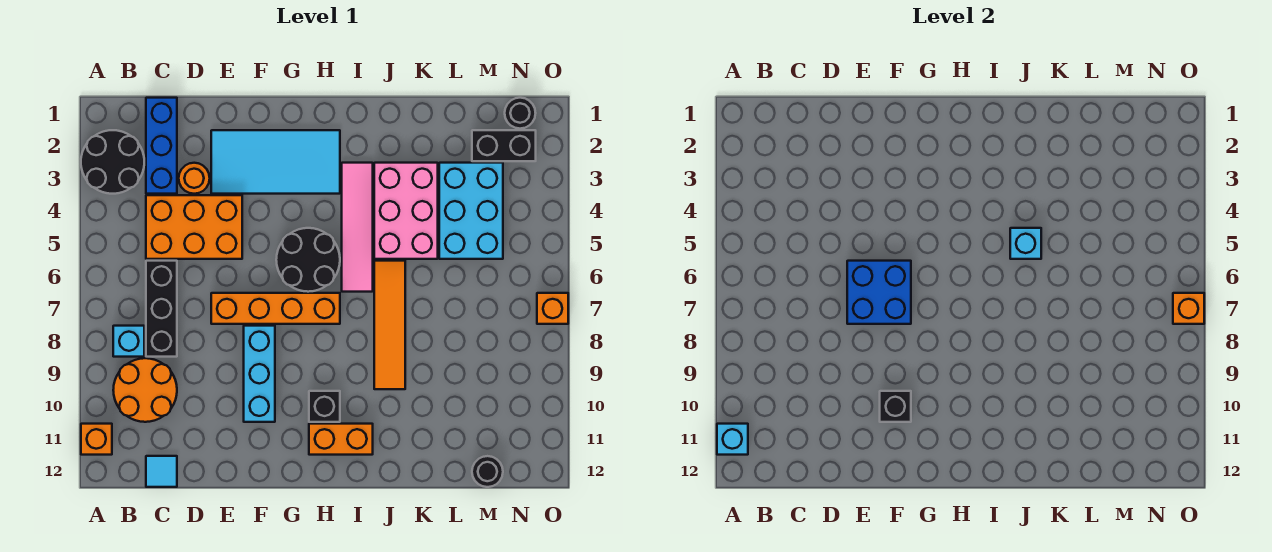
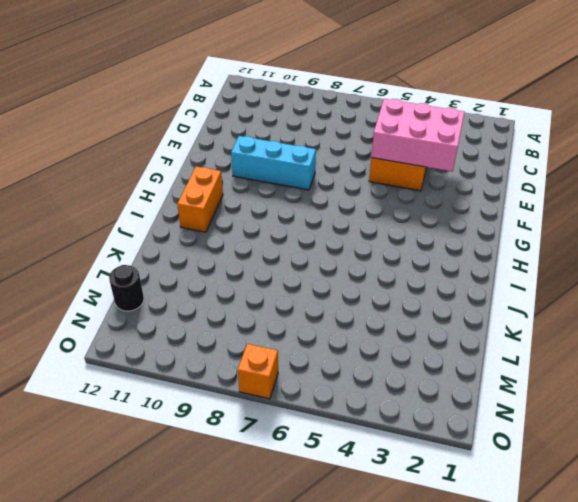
pink brick D3:E5 level 2 -> pink brick J3:K5 level 1
none -> black round brick A2:B3 level 1
none -> orange brick A11 level 1
none -> cyan brick B8 level 1

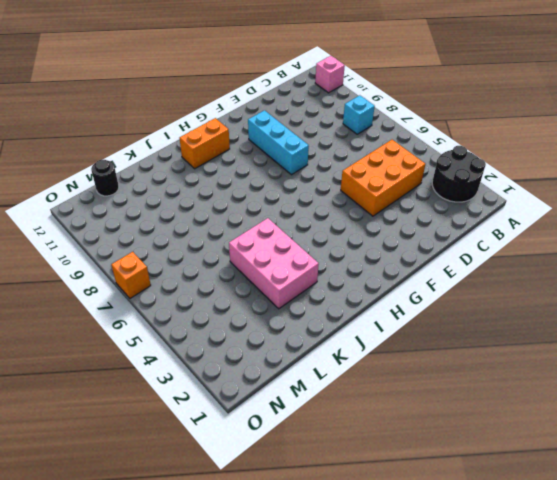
pink brick A11 level 1 -> orange brick A11 level 1
none -> orange round brick B9:C10 level 1
none -> blue brick C1:C3 level 1
none -> black brick C6:C8 level 1

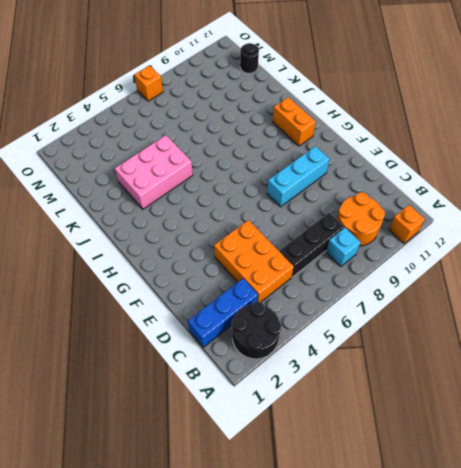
none -> cyan tile C12 level 1
none -> orange round brick D3 level 1
none -> cyan tile E2:H3 level 1

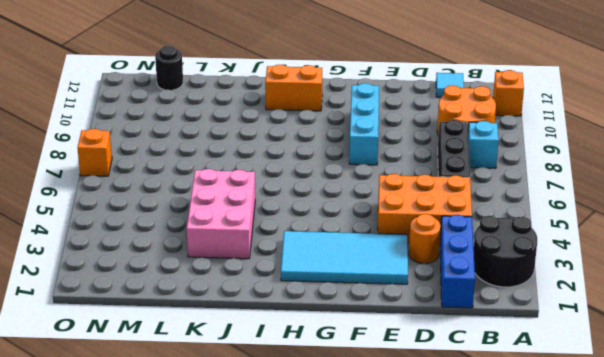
none -> orange brick E7:H7 level 1
none -> black round brick G5:H6 level 1
none -> black brick H10 level 1

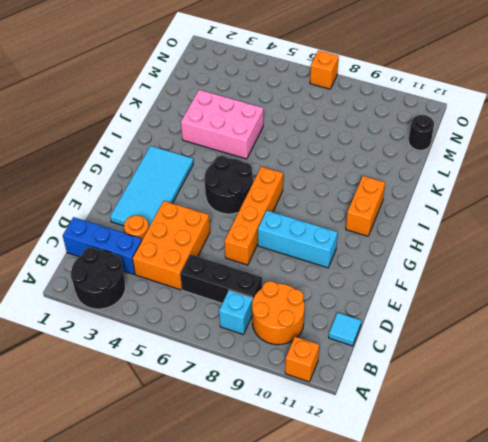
none -> black brick H10 level 1
none -> pink tile I3:I6 level 1
none -> orange tile J6:J9 level 1

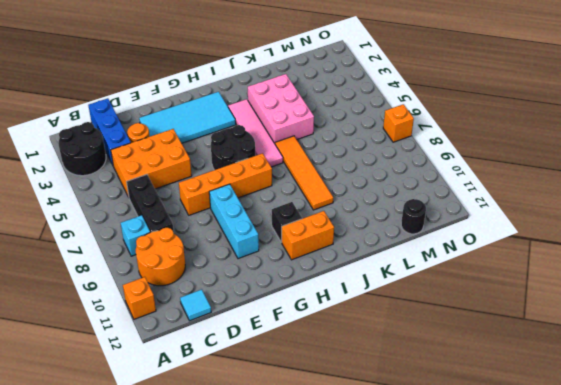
none -> cyan brick L3:M5 level 1
none -> black brick M2:N2 level 1
none -> black round brick N1 level 1

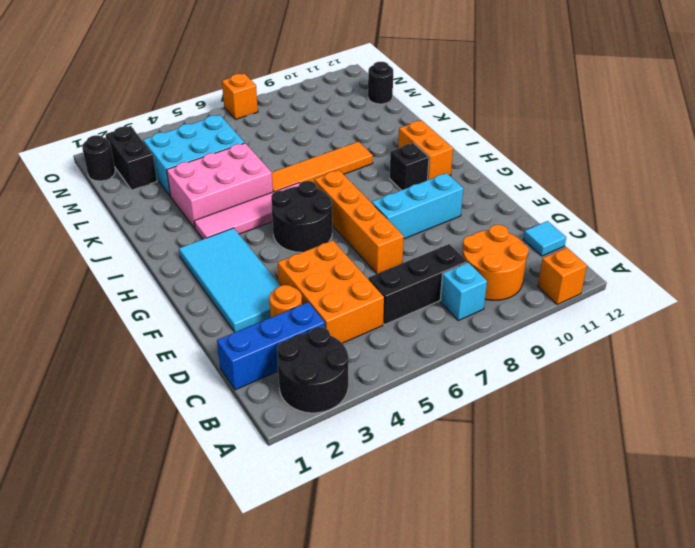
none -> cyan brick A11 level 2
none -> blue brick E6:F7 level 2
none -> black brick F10 level 2

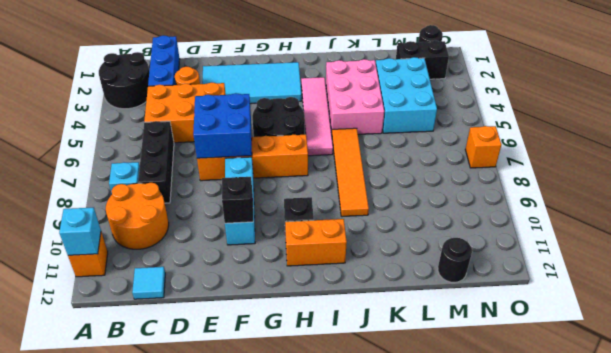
none -> cyan brick J5 level 2
none -> orange brick O7 level 2

